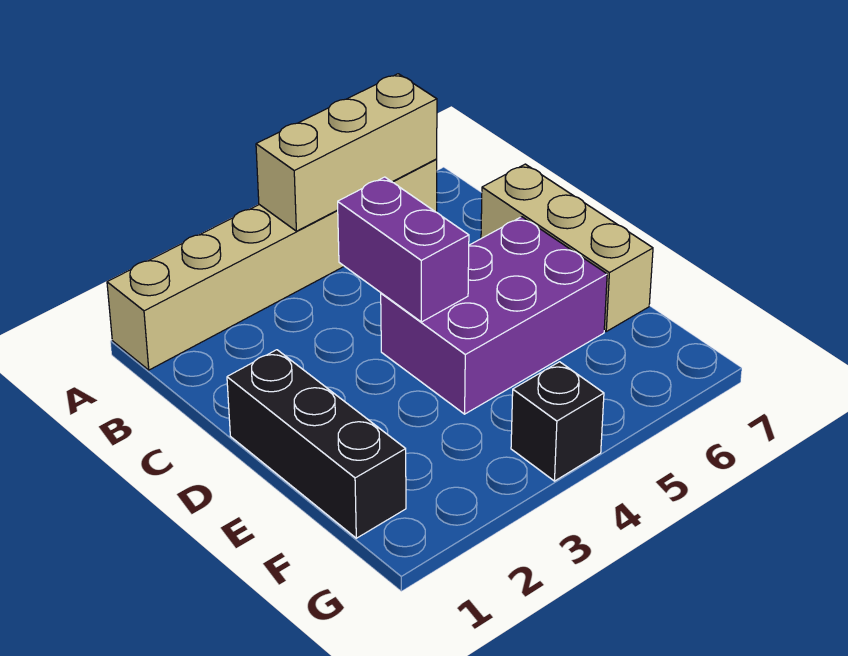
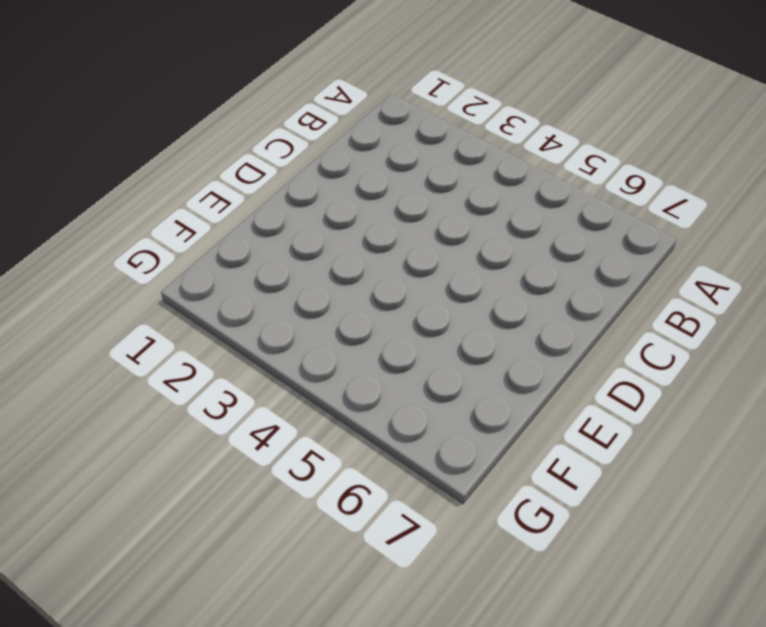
none -> tan brick A1:A6 level 1
none -> tan brick C7:E7 level 1

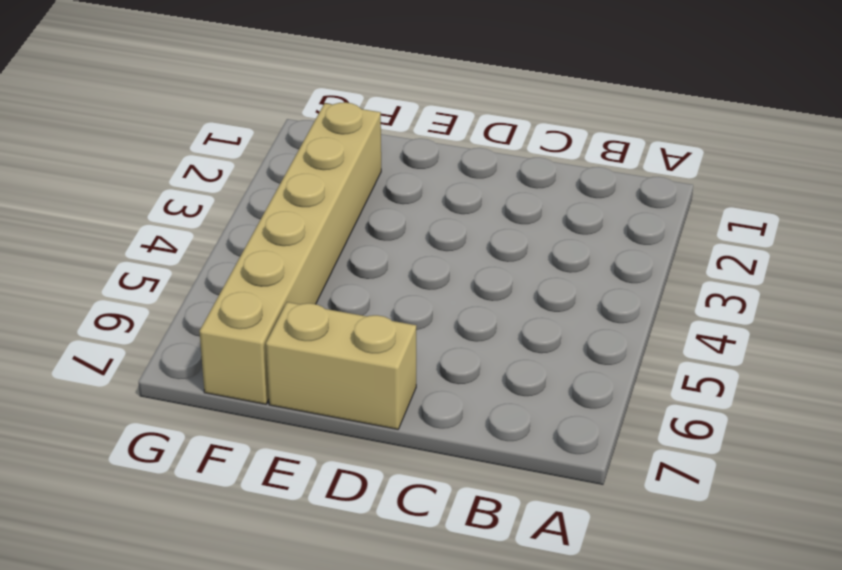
tan brick D7:E7 level 1 -> tan brick C7:E7 level 1
tan brick F2:F7 level 1 -> tan brick A1:A6 level 1
none -> black brick D1:F1 level 1
none -> purple brick D4:E6 level 1

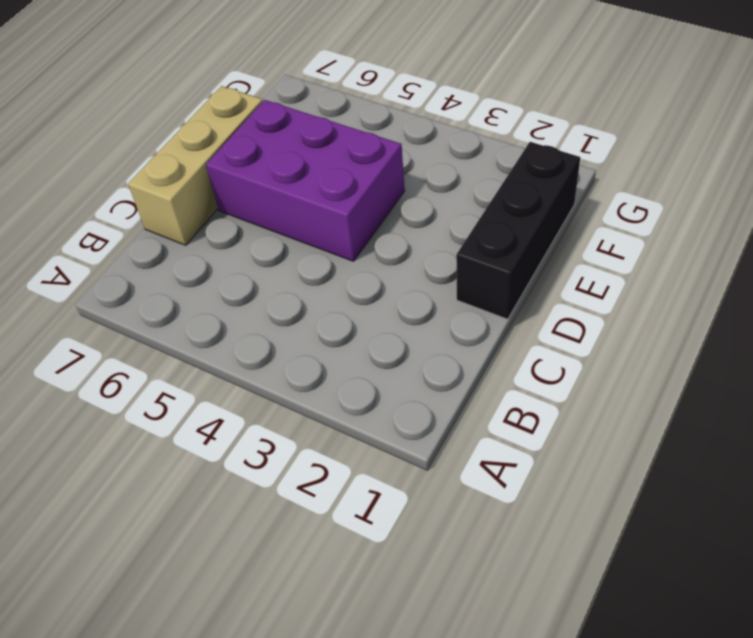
none -> tan brick A1:A6 level 1
none -> black brick G4 level 1

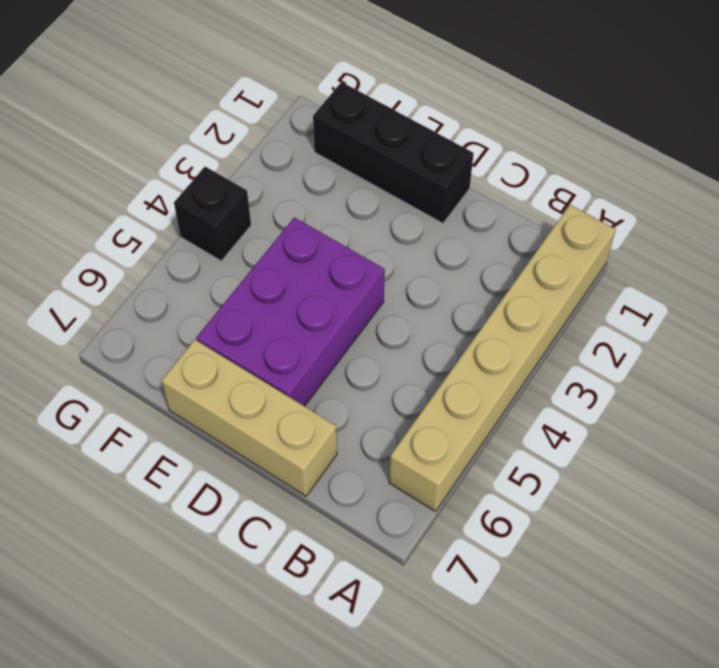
none -> tan brick A4:A6 level 2
none -> purple brick C4:D4 level 2

